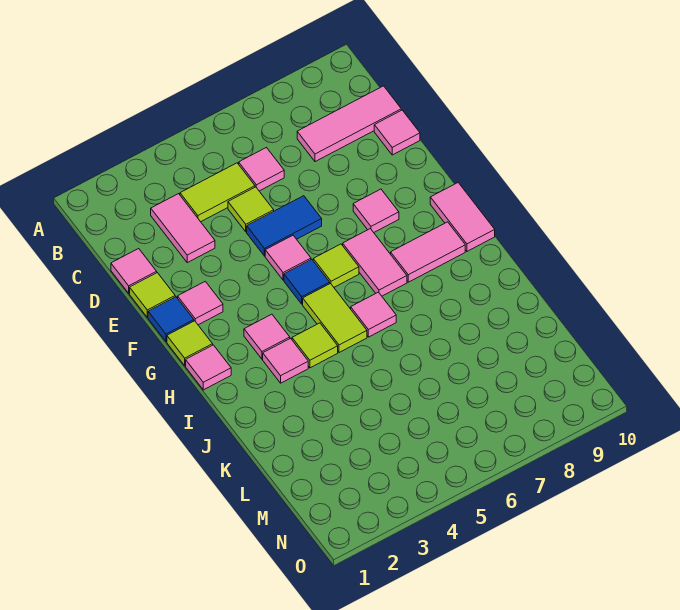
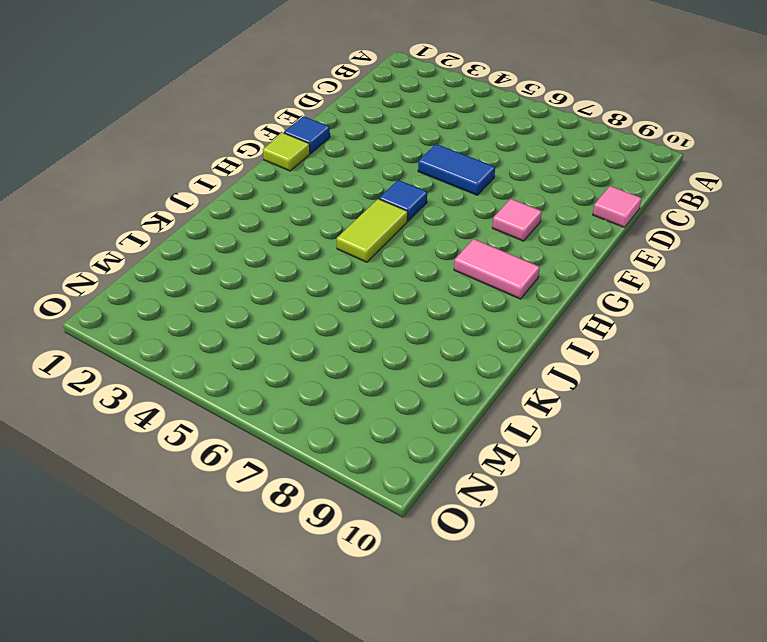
none -> pink tile C3:D3 level 1
none -> lime tile C4:C5 level 1
none -> pink tile C6 level 1

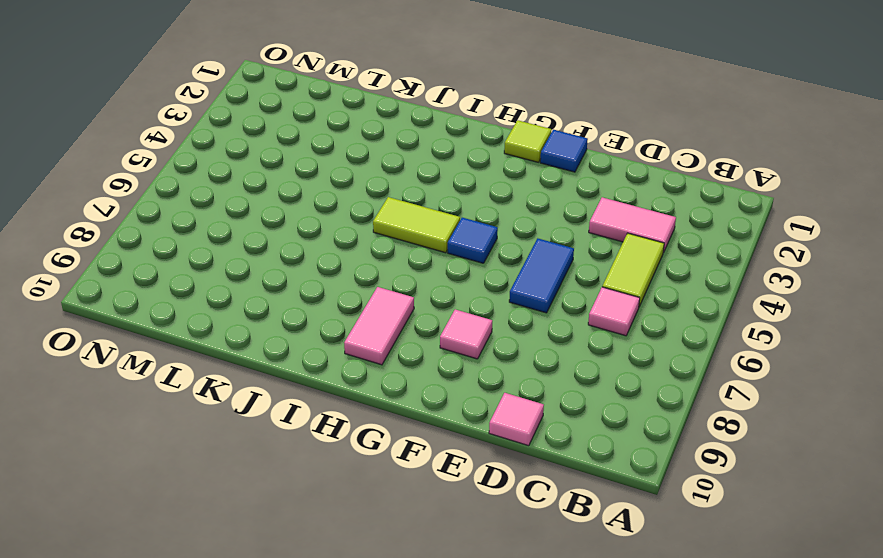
none -> pink tile C8:C10 level 1
none -> pink tile D1 level 1
none -> lime tile D5 level 1

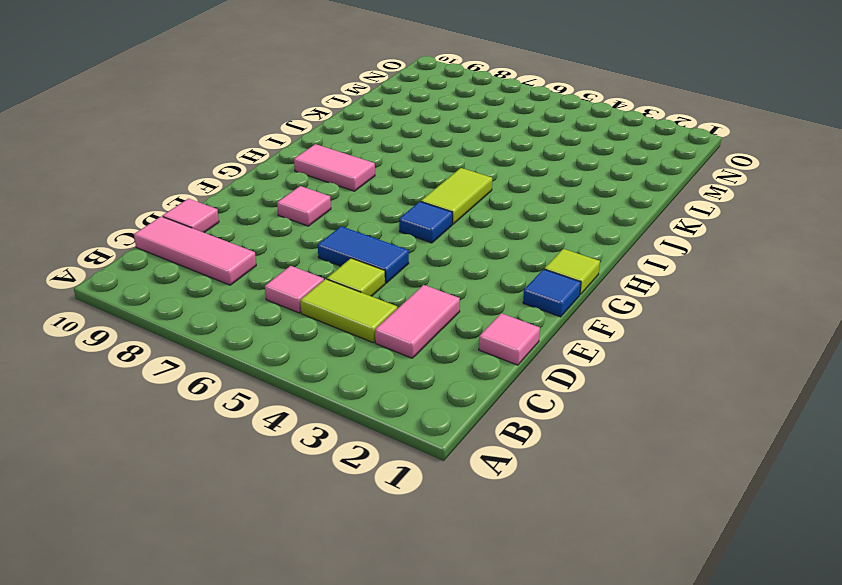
none -> lime tile E1 level 1
none -> pink tile F2 level 1
none -> pink tile F5 level 1

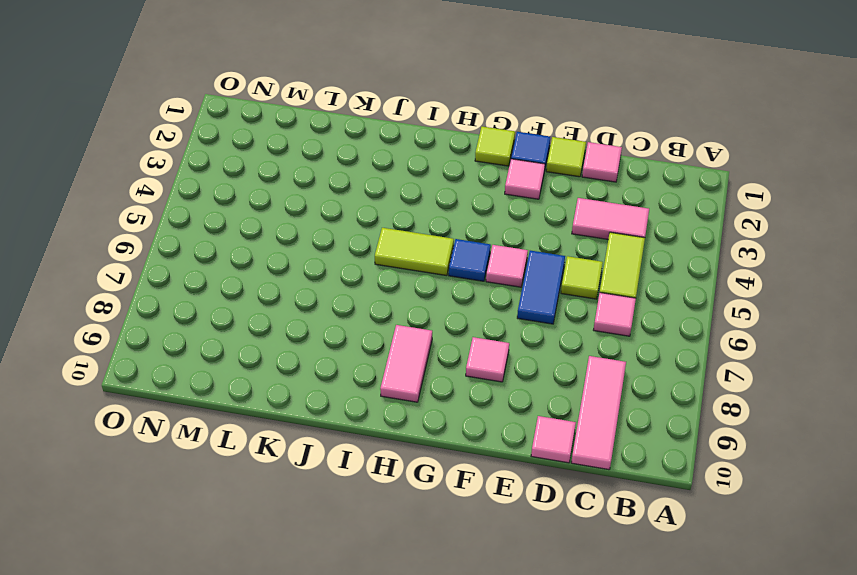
none -> lime tile G6 level 1
none -> pink tile G7:H7 level 1
none -> pink tile G10:H10 level 1

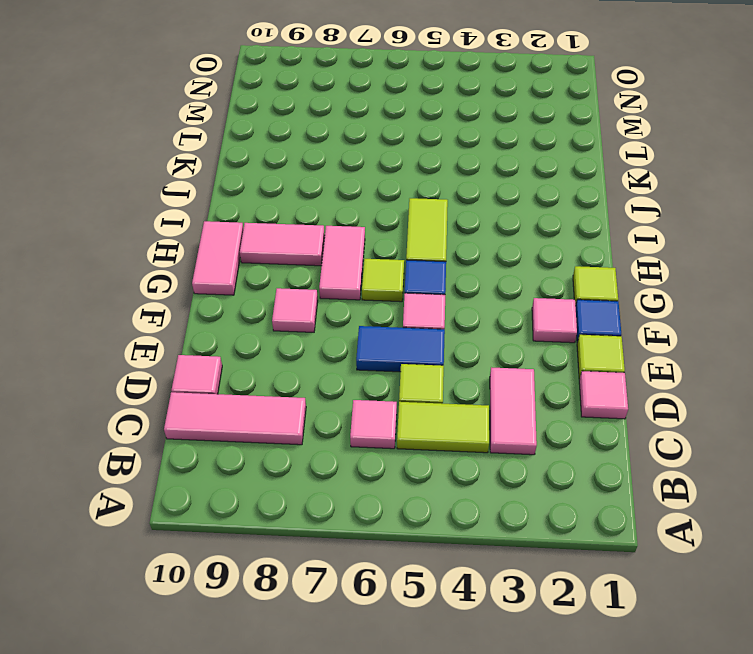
none -> pink tile H1 level 1
none -> pink tile H3 level 1
none -> pink tile I3 level 1

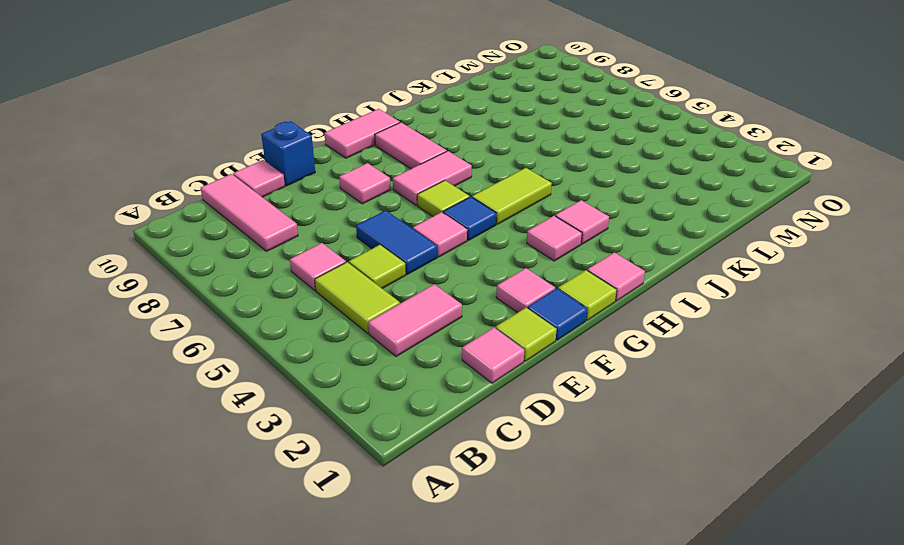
blue brick E10 level 1 -> none
none -> lime tile I4 level 1
none -> pink tile I6 level 1

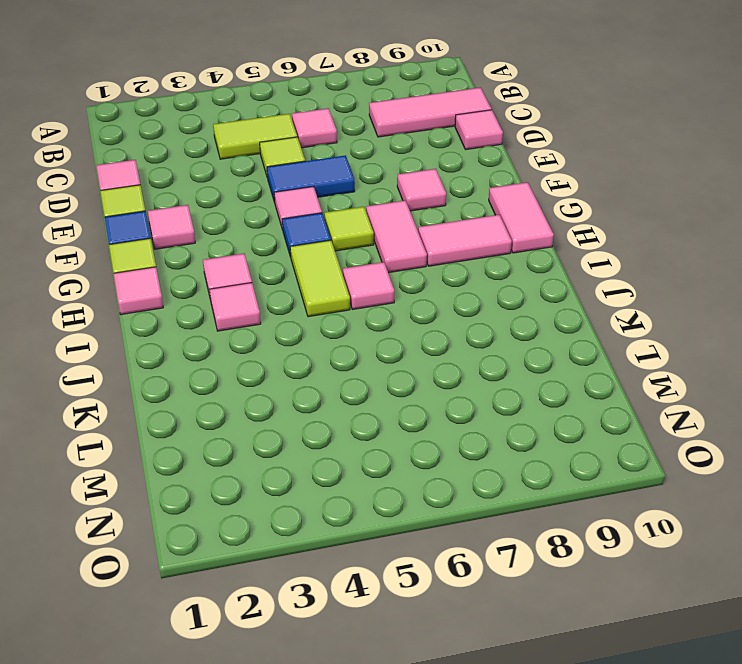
none -> pink tile C3:D3 level 1
none -> lime tile I4 level 1

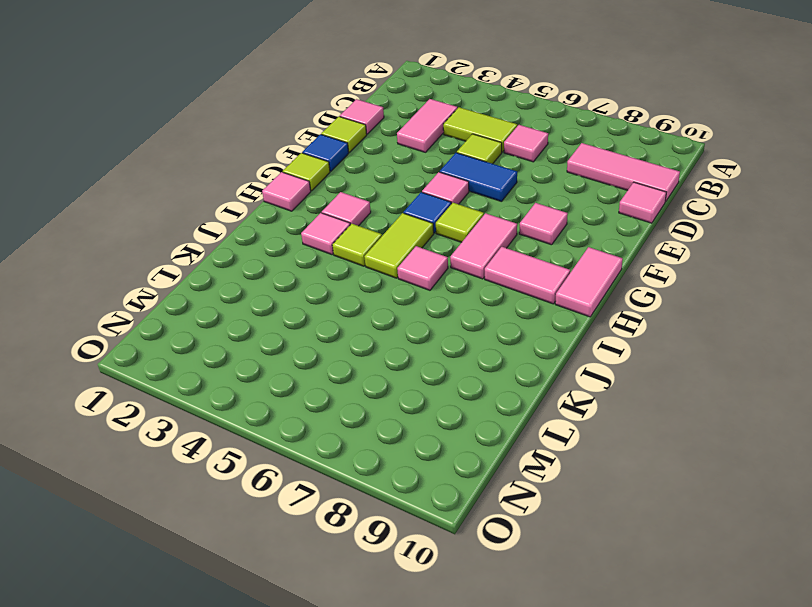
none -> pink tile F2 level 1

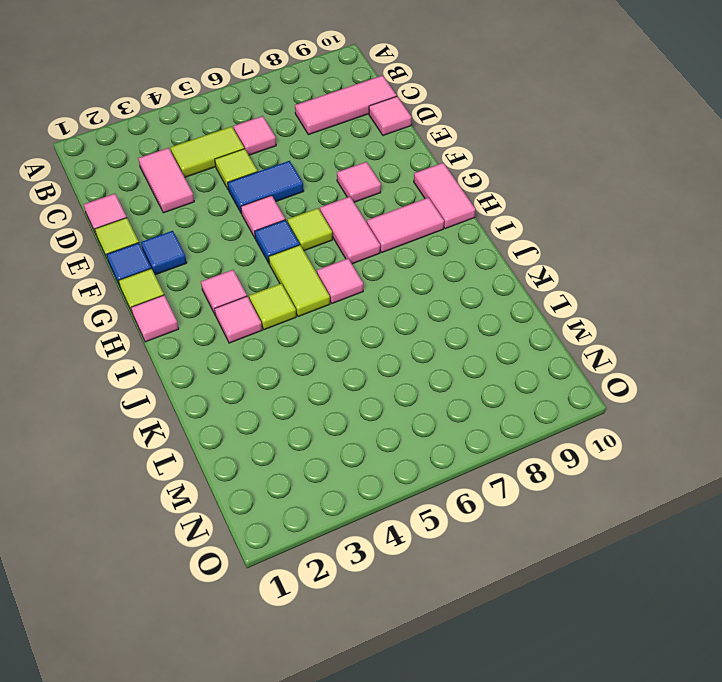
blue tile F2 level 1 -> pink tile F2 level 1

